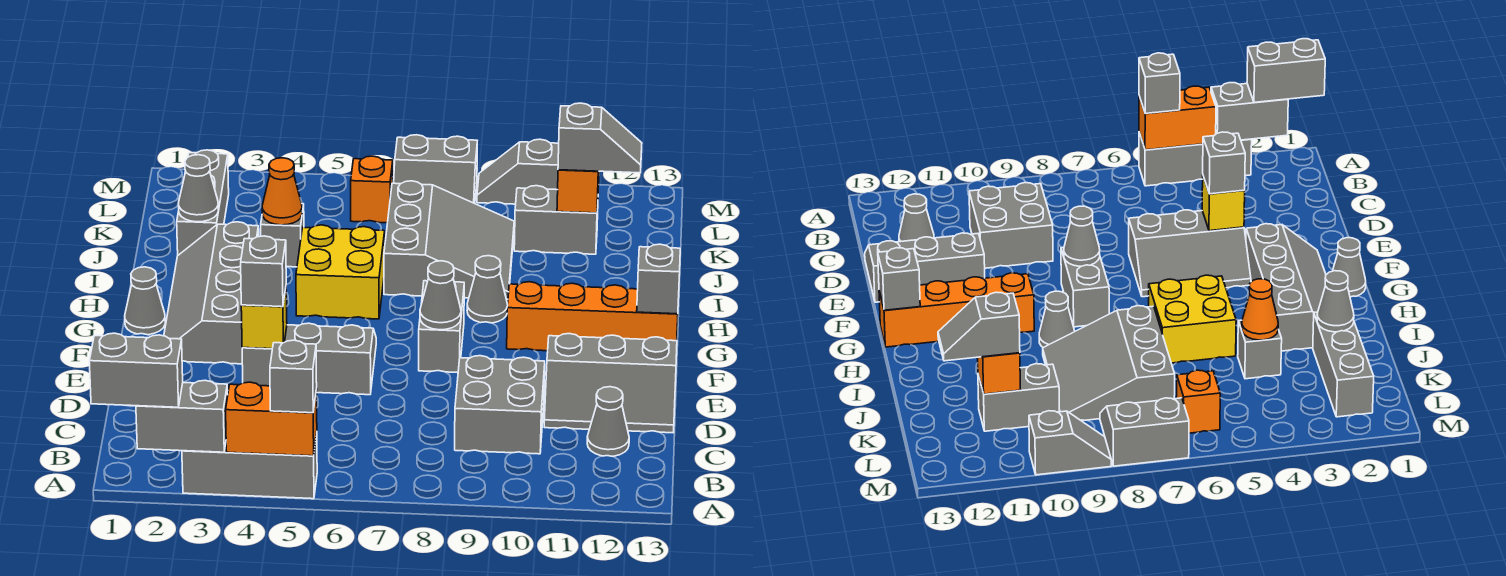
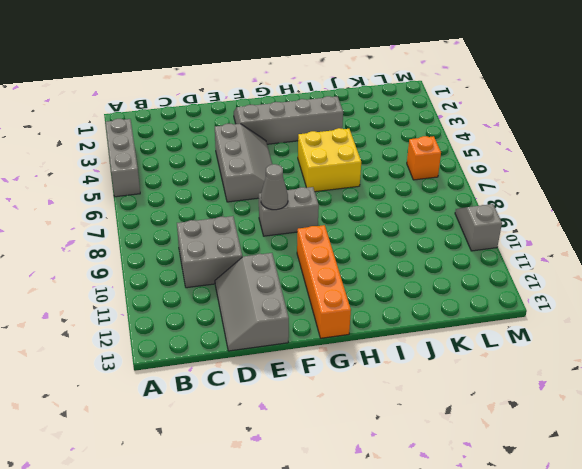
none -> grey cone C12 level 1
none -> grey cone G1 level 1
none -> grey cone H9 level 1
none -> grey slope I7:K9 level 1 top 7

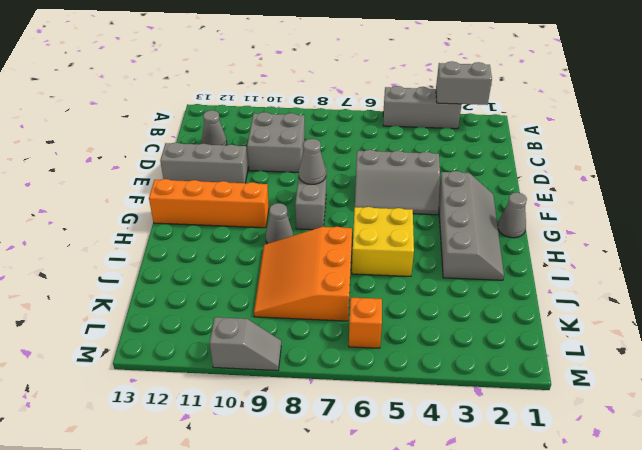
orange slope I7:K9 level 1 top 7 -> grey slope I7:K9 level 1 top 7
none -> grey brick J2:L2 level 1
none -> grey brick J4 level 1
none -> grey brick K10:K11 level 1
none -> grey slope L7:M8 level 1 top M

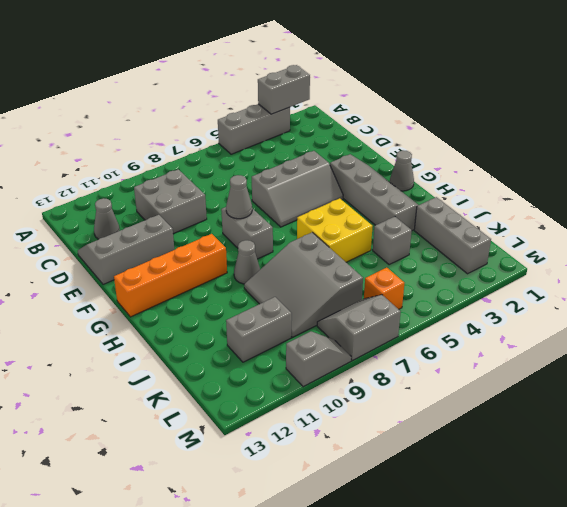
none -> orange brick A4:A5 level 2
none -> yellow brick E4 level 2
none -> grey brick G13 level 2
none -> grey cone J2 level 2

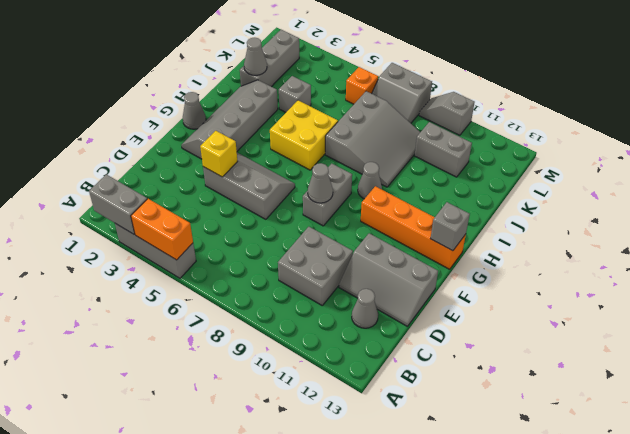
none -> orange cone J4 level 2
none -> orange brick K11 level 2
none -> grey brick A1:A2 level 3
none -> grey brick A5 level 3

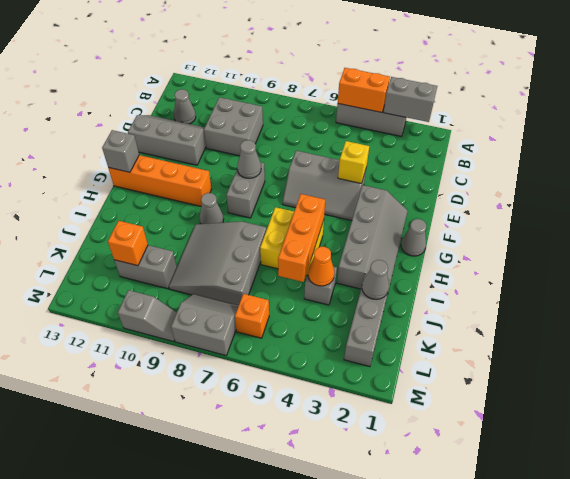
orange brick H5:J5 level 2 -> none
none -> grey brick A1:A2 level 3
none -> grey brick A5 level 3
none -> grey brick E4 level 3
none -> grey slope K11:K12 level 3 top 11

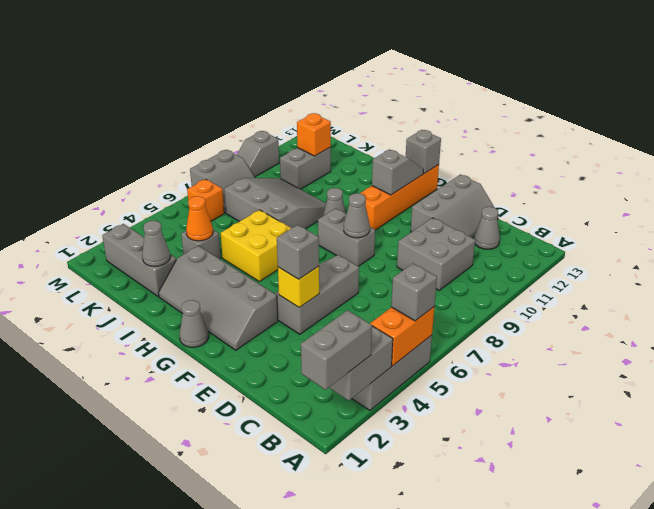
grey slope G11:G12 level 2 top 11 -> grey slope K11:K12 level 3 top 11

